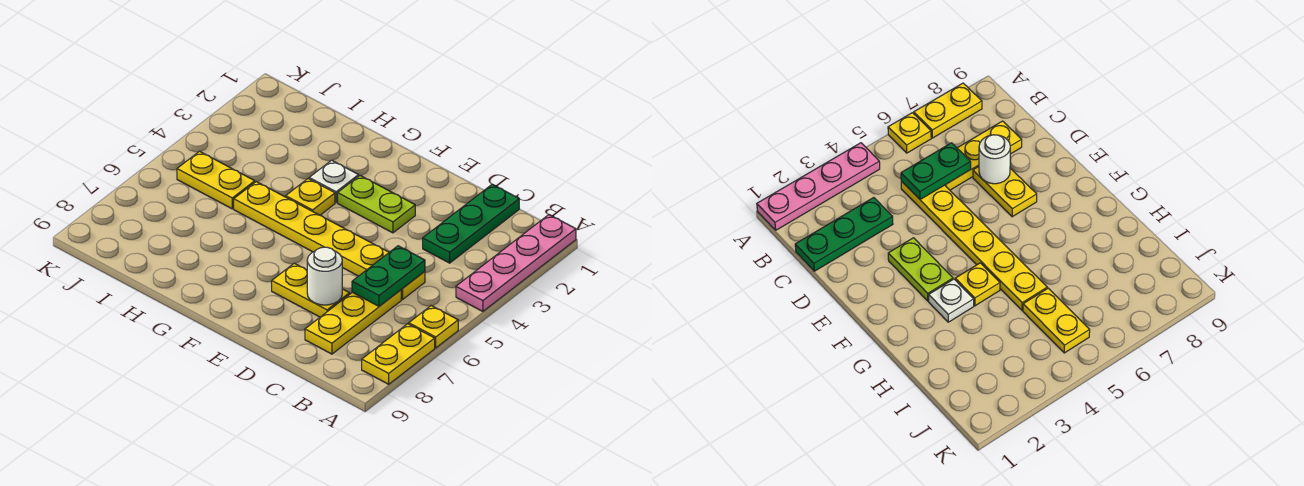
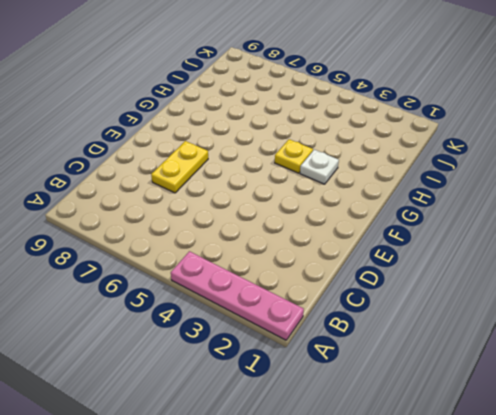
none -> yellow plate A6 level 1
none -> yellow plate A7:A8 level 1
none -> green plate C1:C3 level 1

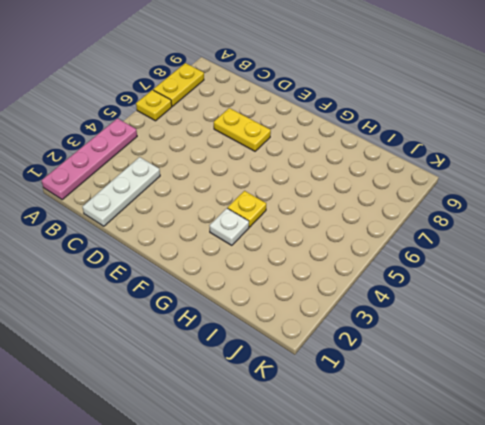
white plate C1:C3 level 1 -> green plate C1:C3 level 1
none -> yellow plate C5:H5 level 1
none -> yellow plate C6:C8 level 1
none -> lime plate E3:F3 level 1

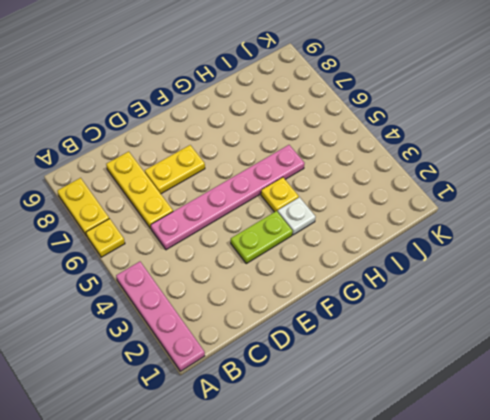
pink plate C5:H5 level 1 -> yellow plate C5:H5 level 1
none -> green plate C1:C3 level 1
none -> yellow plate I5:J5 level 1
none -> green plate C5:C6 level 2

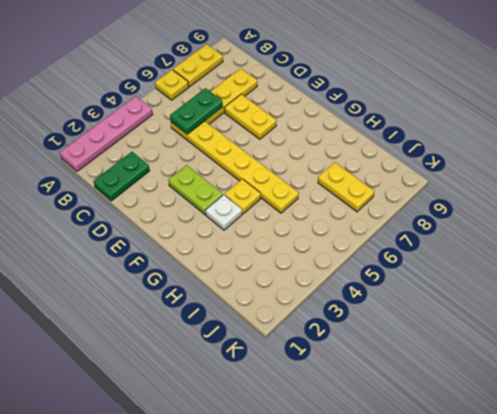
green plate C1:C2 level 1 -> green plate C1:C3 level 1
yellow plate I7:J7 level 1 -> yellow plate I5:J5 level 1
none -> white round brick D7 level 2

